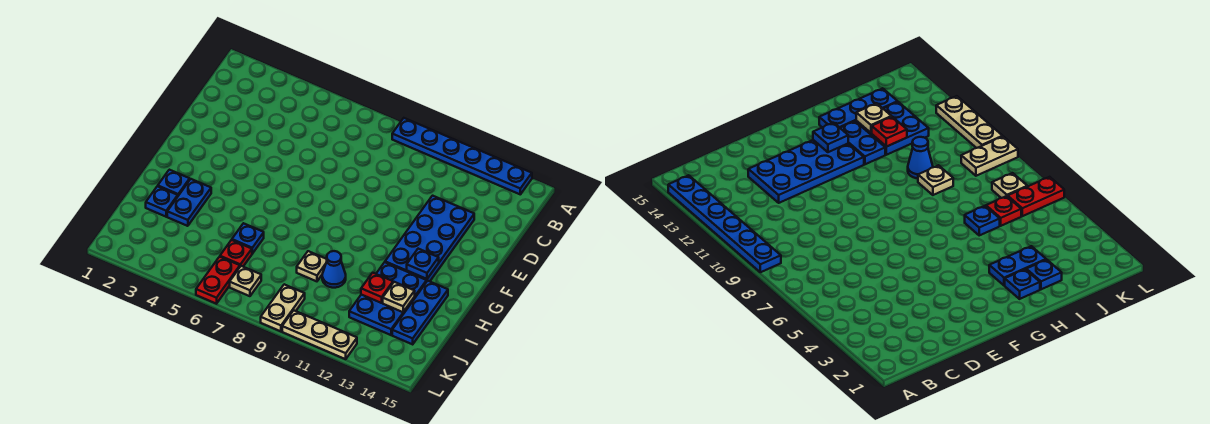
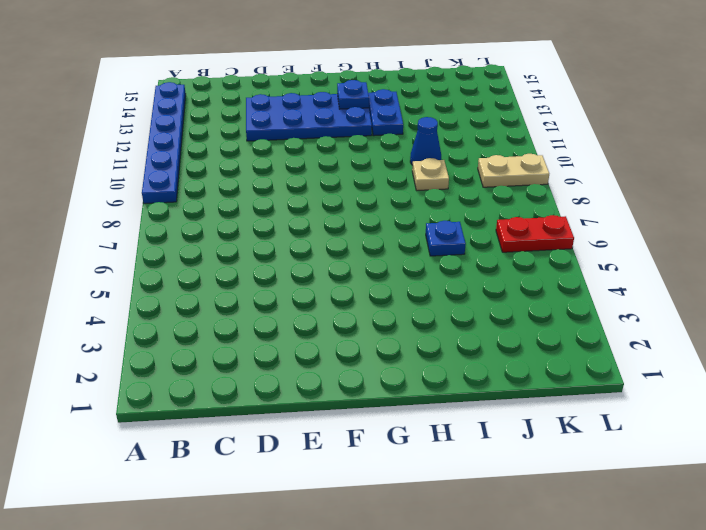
none -> blue plate H2 level 1
none -> blue plate H3:I3 level 1
none -> blue plate H14:J14 level 1

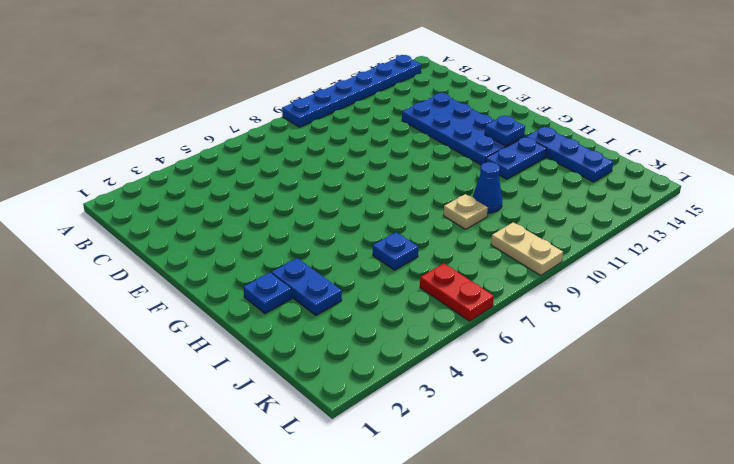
none -> blue plate I2 level 1
none -> blue plate I12:J13 level 1
none -> red plate J6 level 1

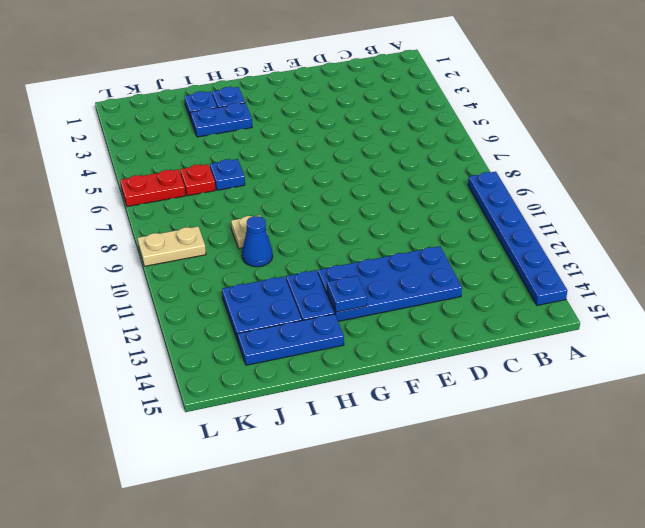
none -> tan plate K7 level 1
none -> tan plate L10:L12 level 1
none -> red plate I12 level 2

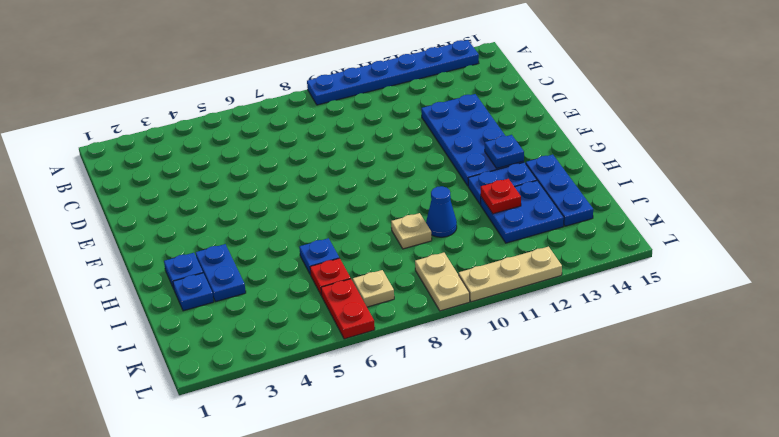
none -> tan plate I13 level 2

